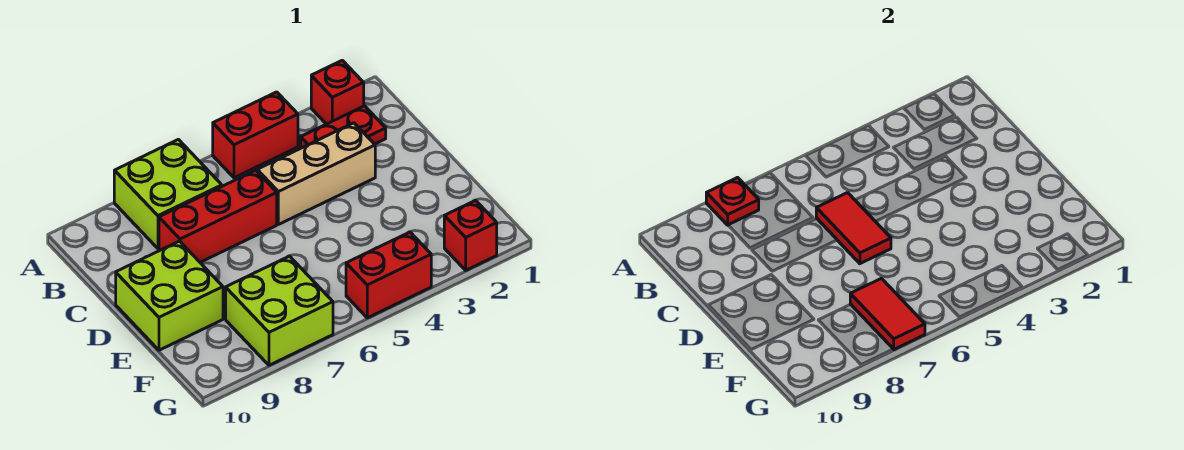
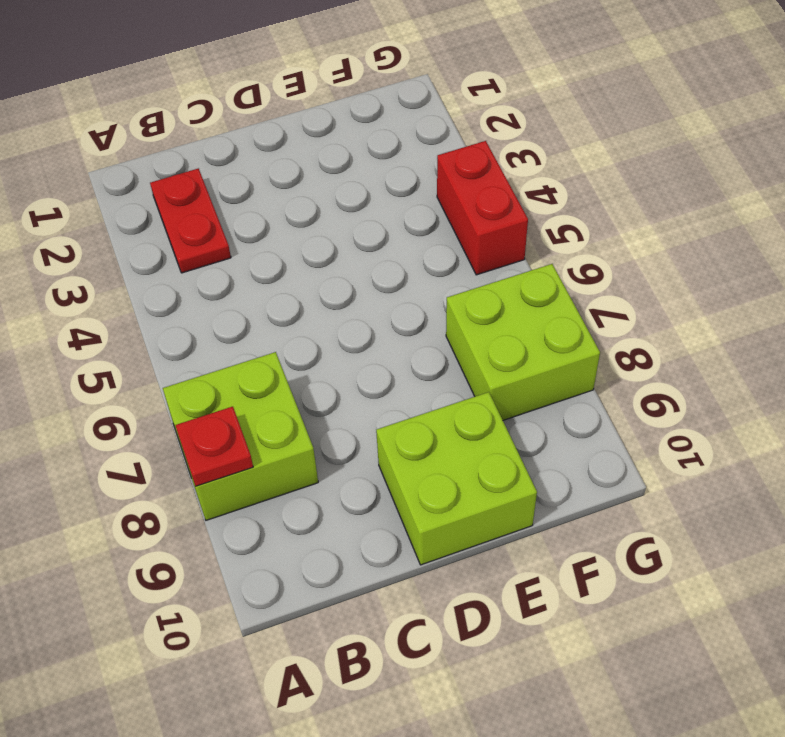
none -> red brick A2 level 1
none -> red brick A4:A5 level 1
none -> tan brick C3:C5 level 1

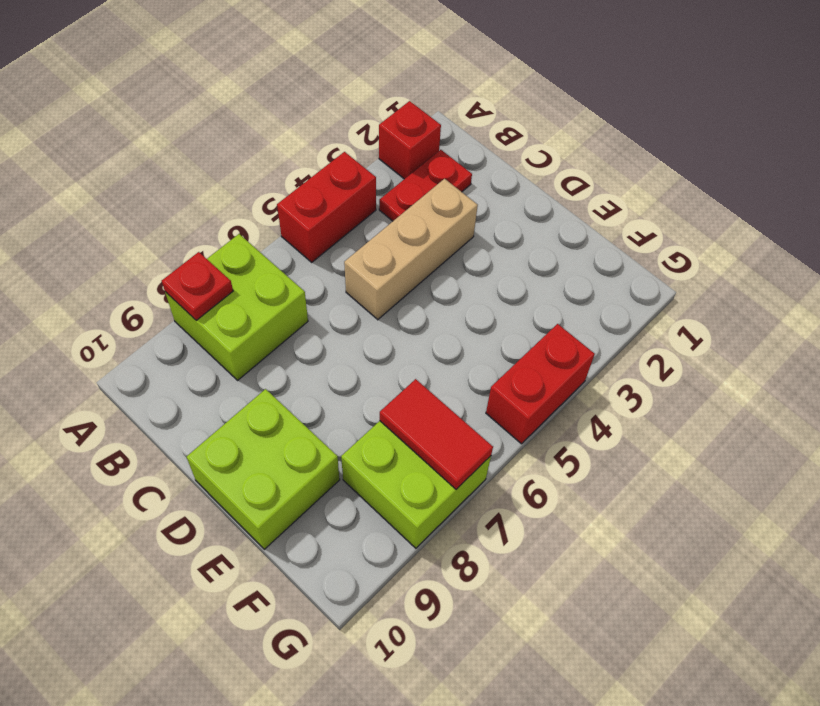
none -> red brick C6:C8 level 1
none -> red brick G2 level 1
none -> red tile C6:D6 level 2

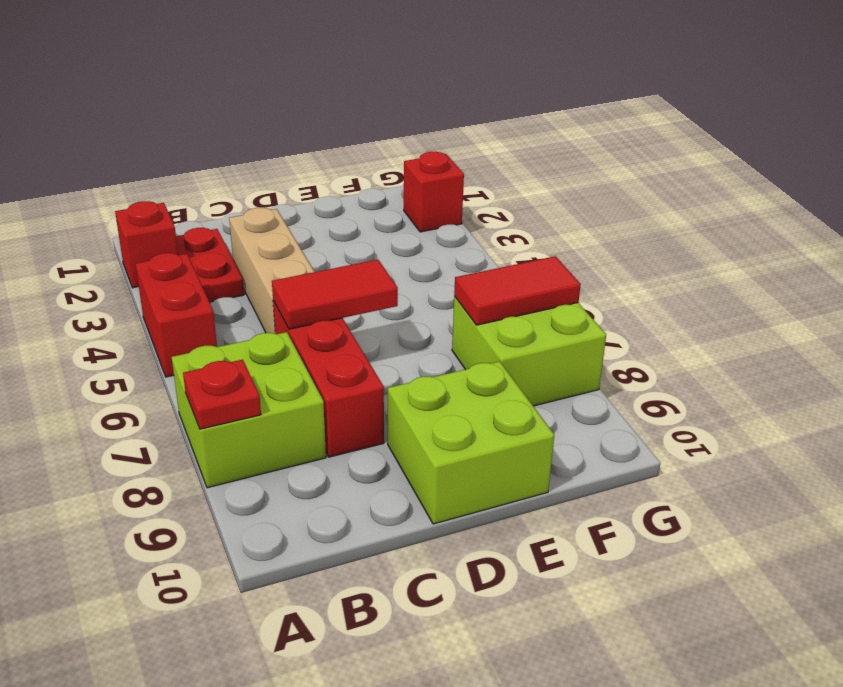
none -> red brick G4:G5 level 1

